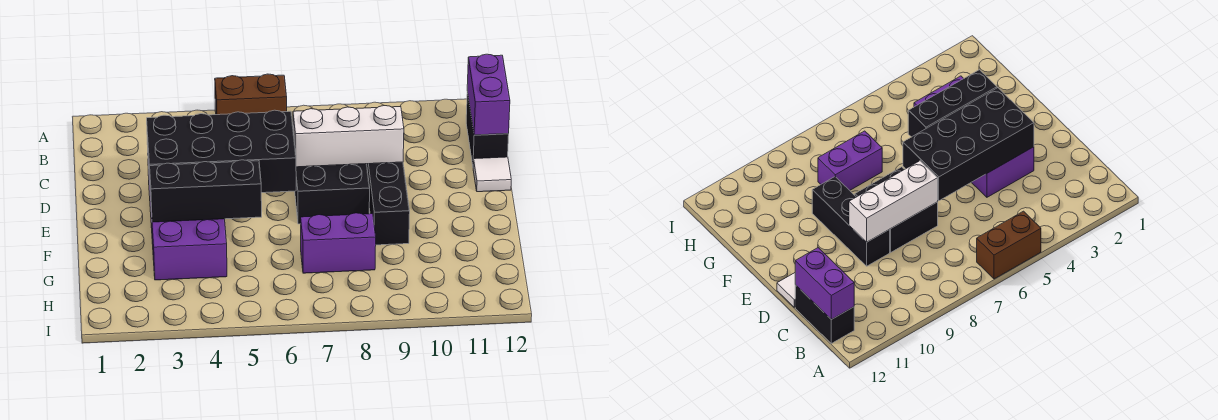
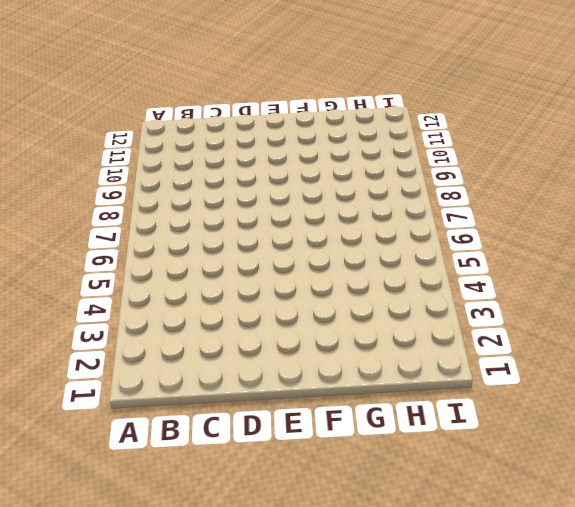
none -> brown brick A5:A6 level 1
none -> black brick B12:C12 level 1

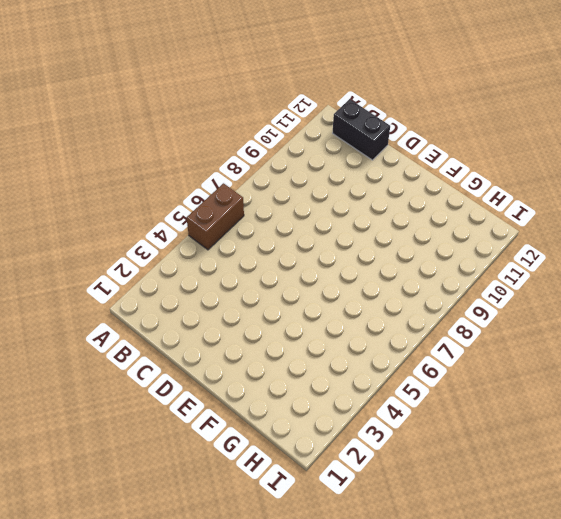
none -> purple brick D3:G4 level 1
none -> black brick D7:E8 level 1

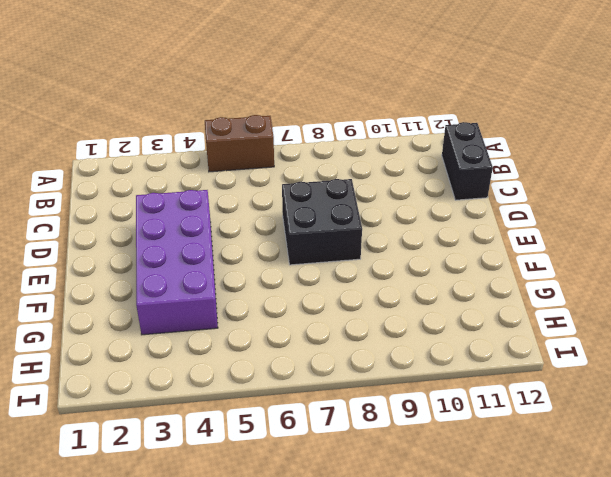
none -> black brick D9:F9 level 1
none -> white tile D12 level 1

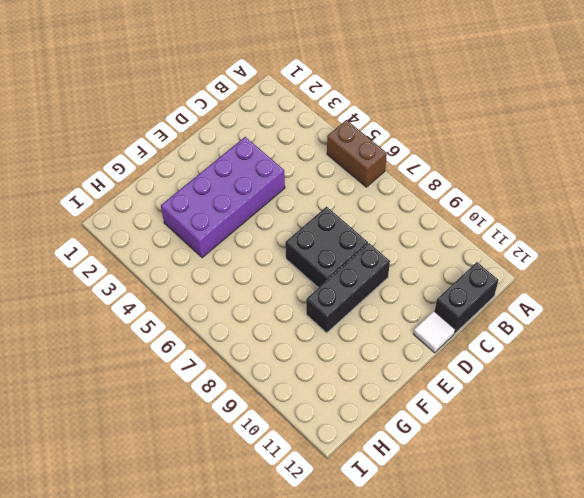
none -> purple brick G7:G8 level 1
none -> purple brick B12:C12 level 2

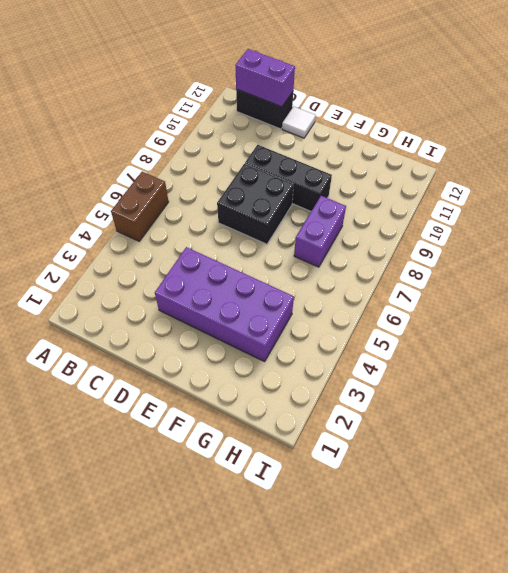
none -> black brick D3:E6 level 2
none -> white brick D7:D9 level 2

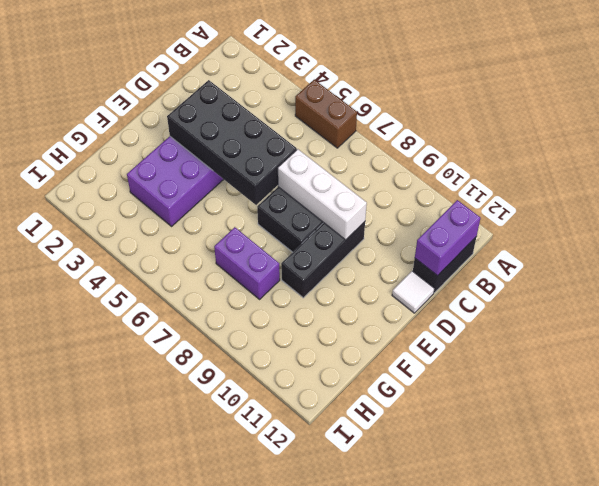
none -> black brick F3:F5 level 2

